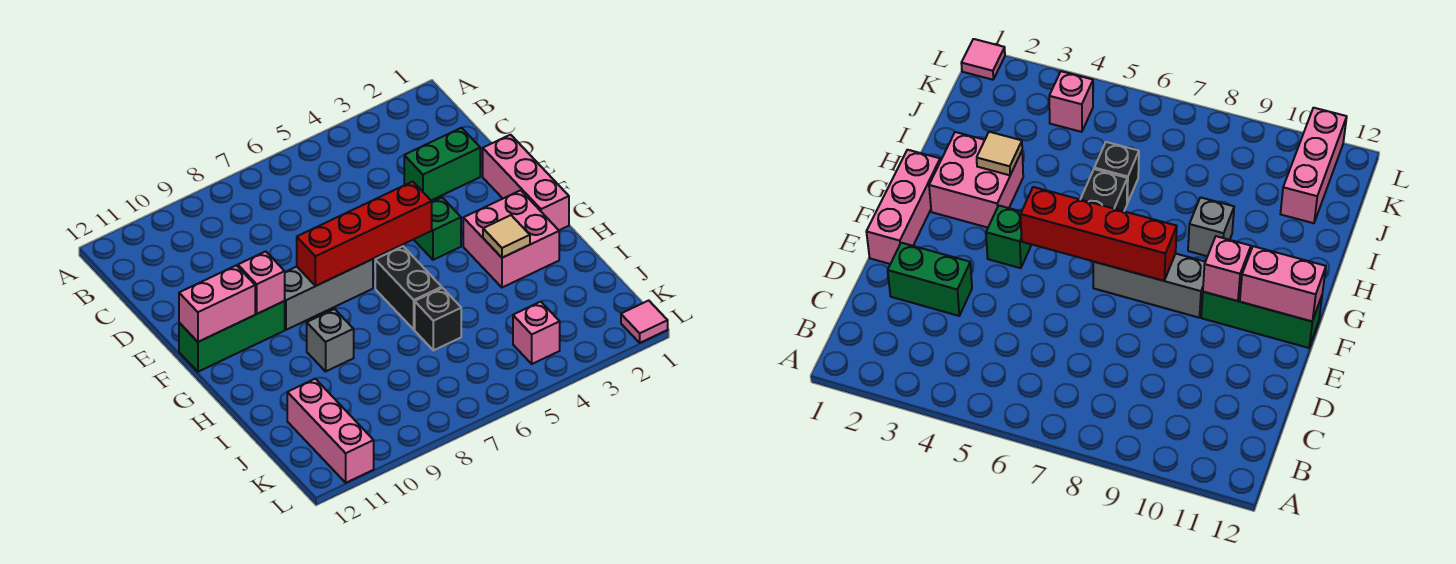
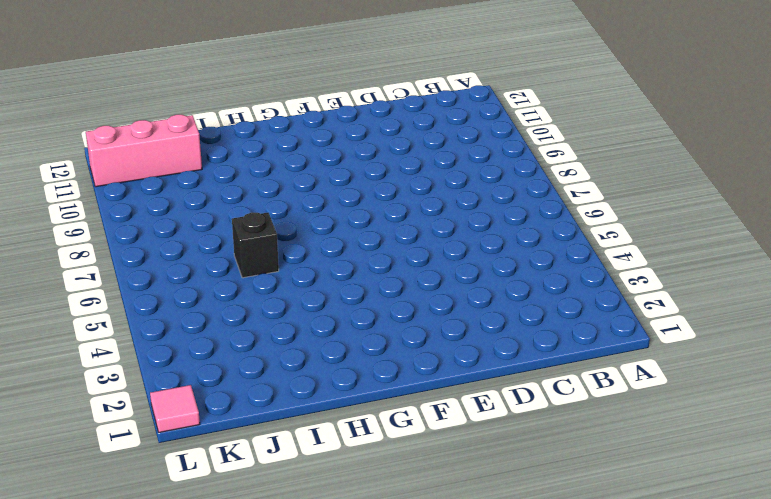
none -> green brick D2:D3 level 1
none -> pink brick E1:G1 level 1
none -> green brick F4 level 1

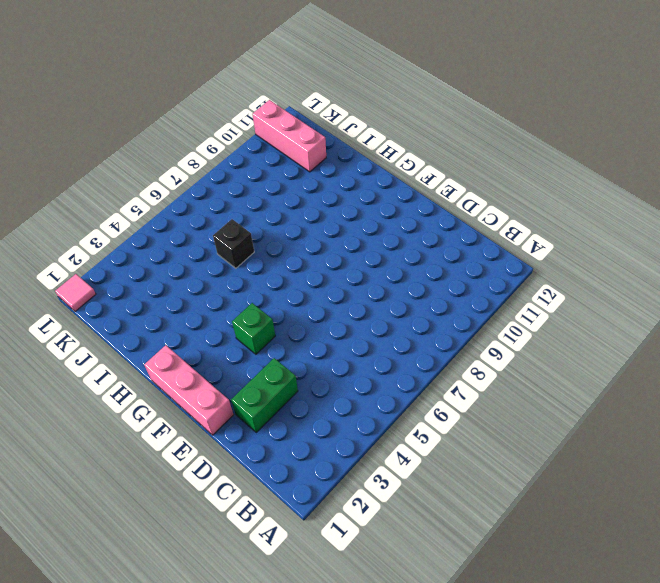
none -> grey brick F7:F9 level 1
none -> green brick F10:F12 level 1
none -> pink brick G2:H3 level 1

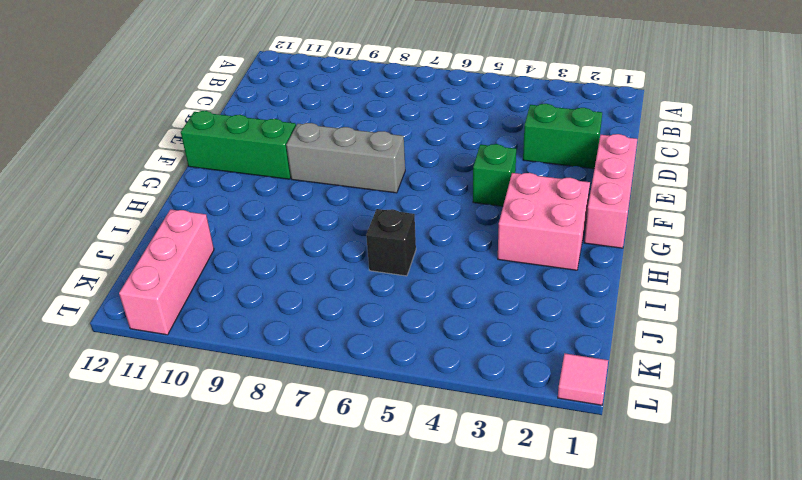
none -> black brick G6:H6 level 1
none -> grey brick H9 level 1
none -> pink brick K4 level 1

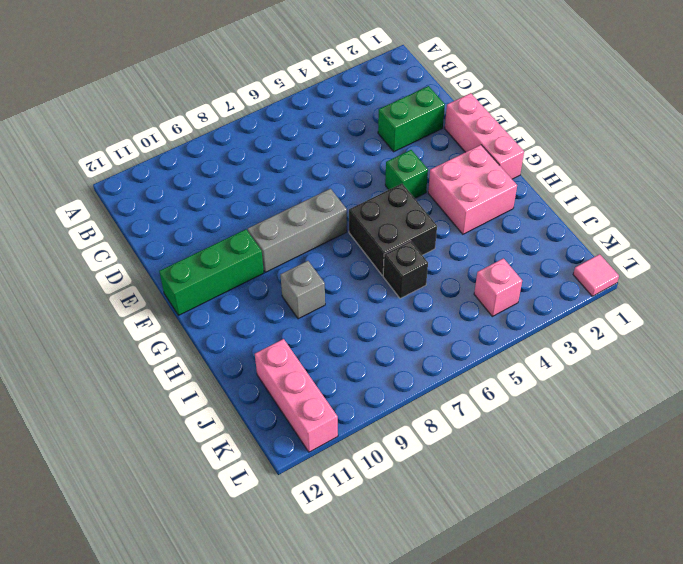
black brick G5:H6 level 1 -> black brick G6:H6 level 1
none -> red brick F5:F8 level 2
none -> pink brick F10 level 2
none -> pink brick F11:F12 level 2

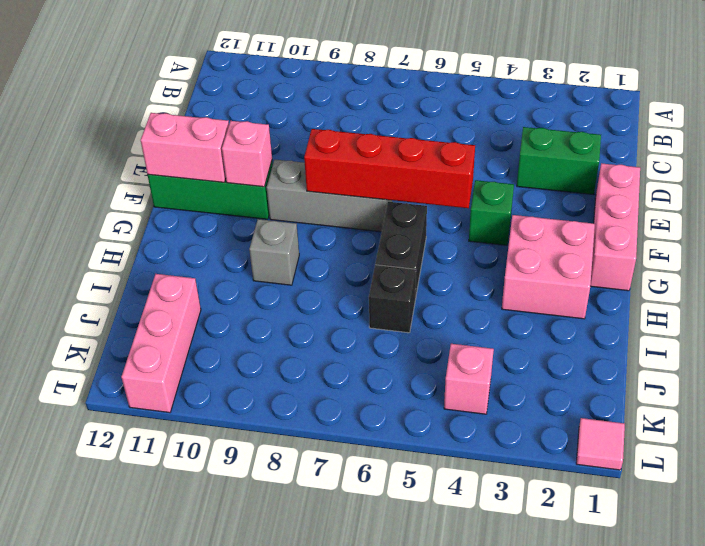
none -> tan tile H3 level 2

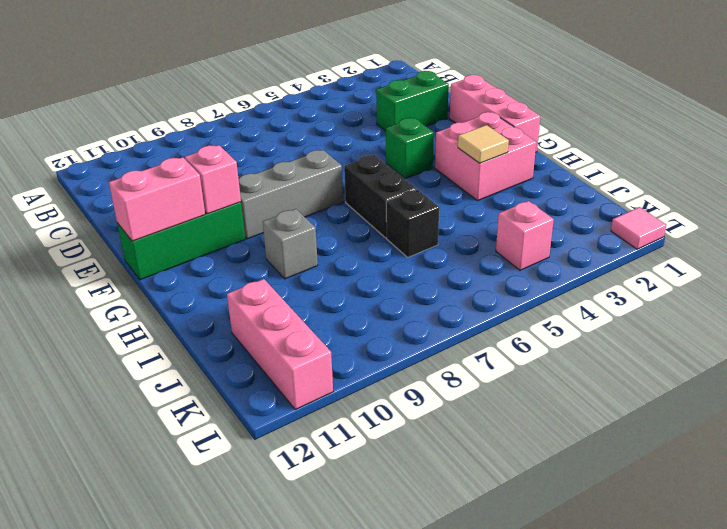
none -> red brick F5:F8 level 2

